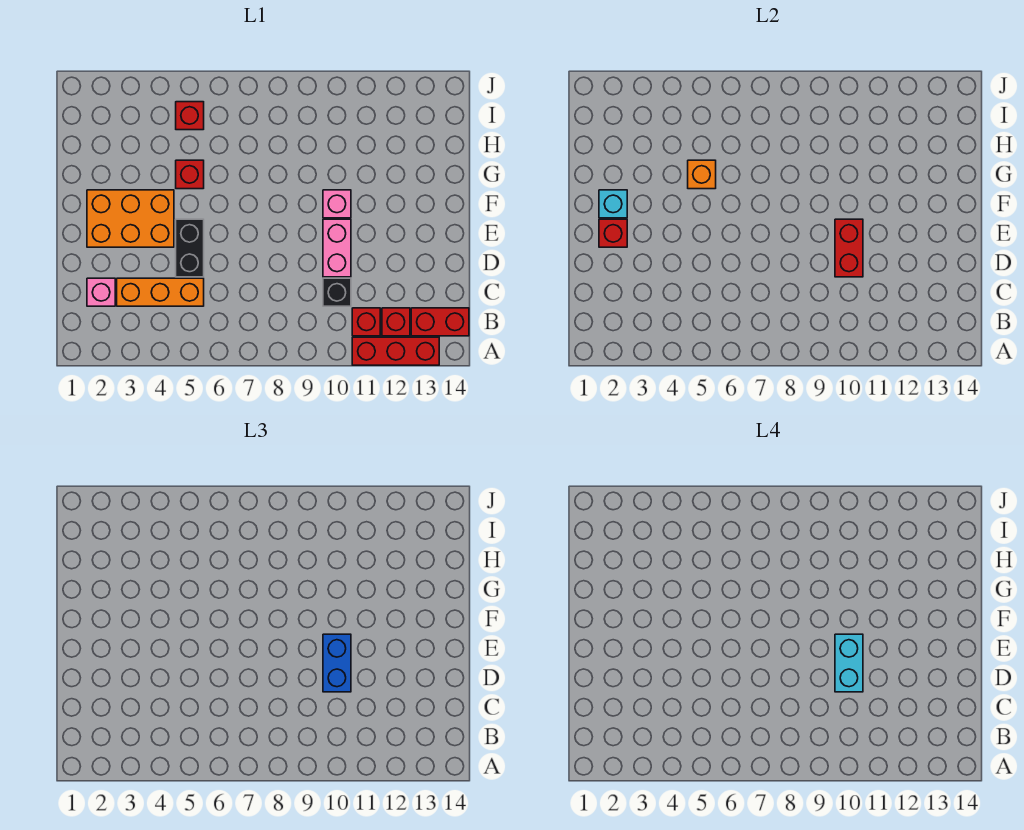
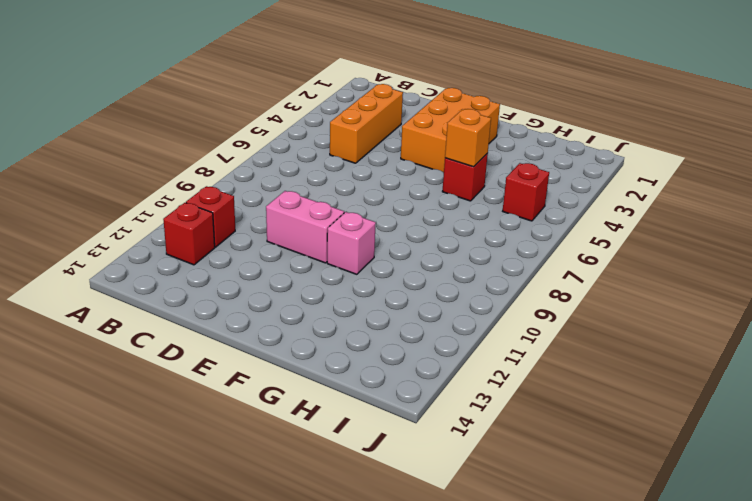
none -> red brick A11:A13 level 1
none -> red brick B13:B14 level 1
none -> pink brick C2 level 1

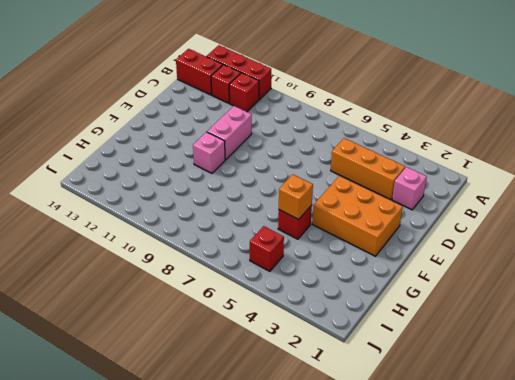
none -> black brick C10 level 1
none -> black brick D5:E5 level 1
none -> red brick D10:E10 level 2

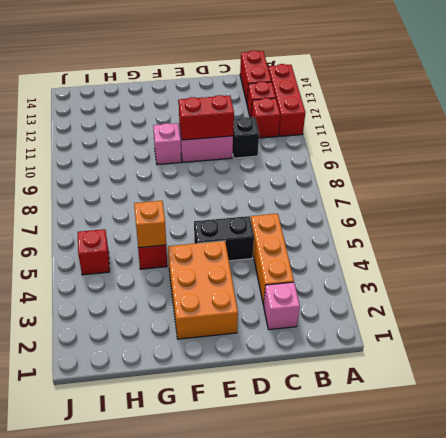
none -> red brick E2 level 2
none -> cyan brick F2 level 2
none -> blue brick D10:E10 level 3

